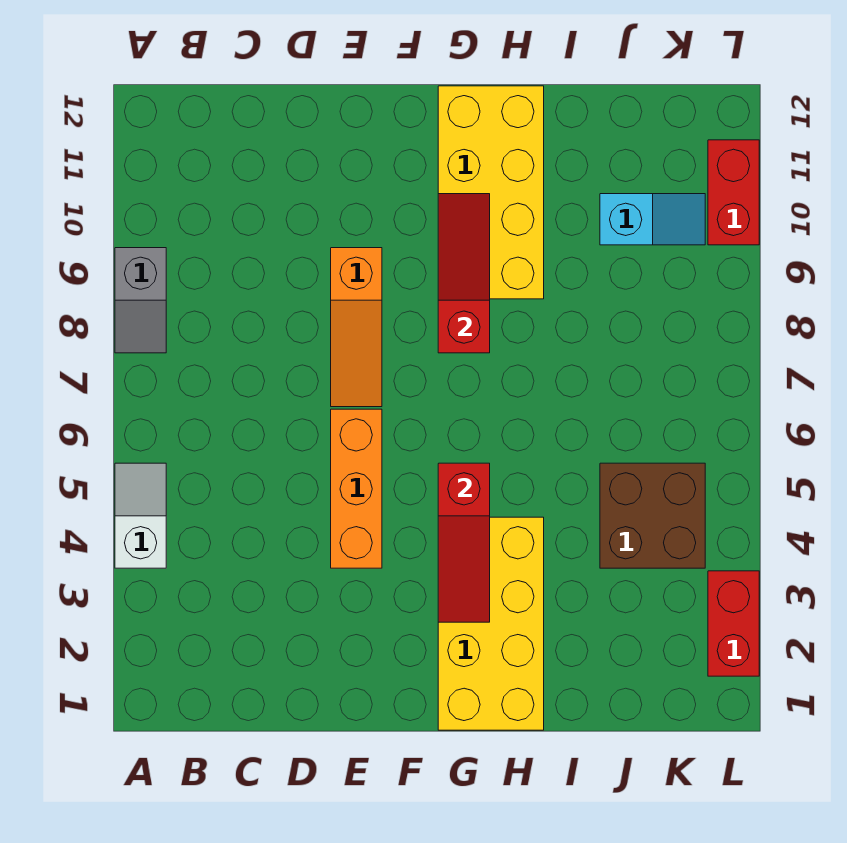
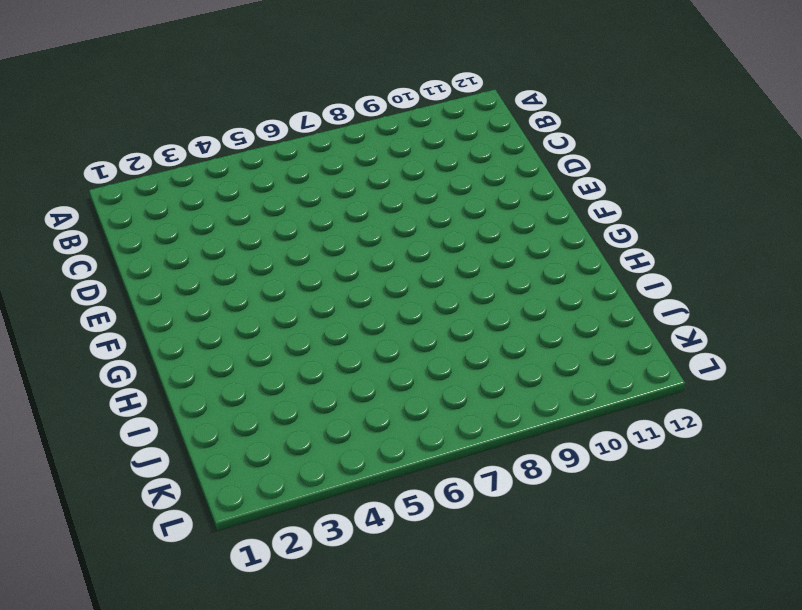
none -> white slope A4:A5 level 1 top 4
none -> grey slope A8:A9 level 1 top 9
none -> orange brick E4:E6 level 1

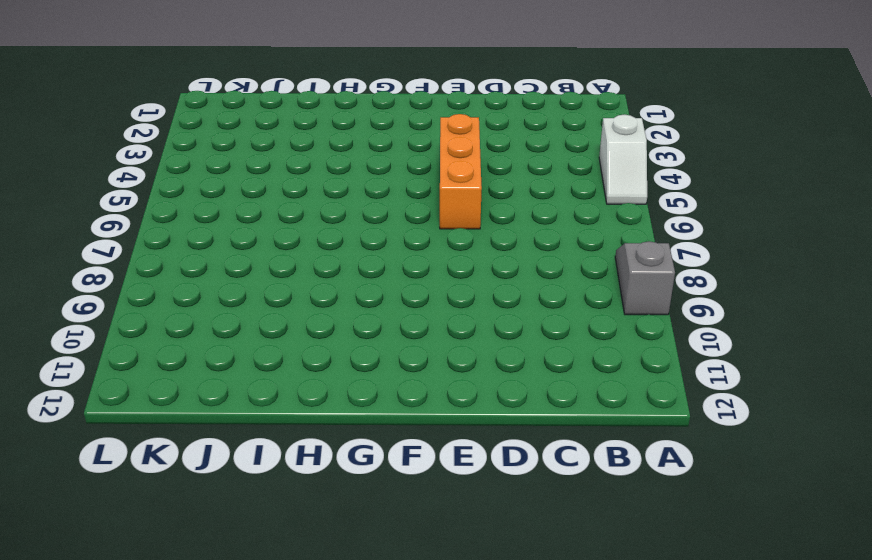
none -> orange slope E7:E9 level 1 top 9
none -> yellow brick G1:H4 level 1
none -> yellow brick G9:H12 level 1

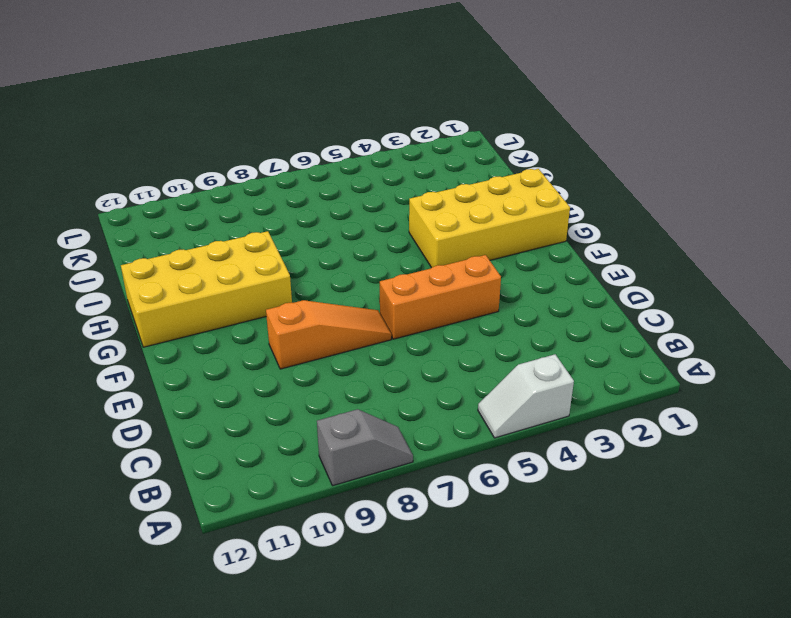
none -> brown brick J4:K5 level 1
none -> cyan slope J10:K10 level 1 top J
none -> red brick L2:L3 level 1

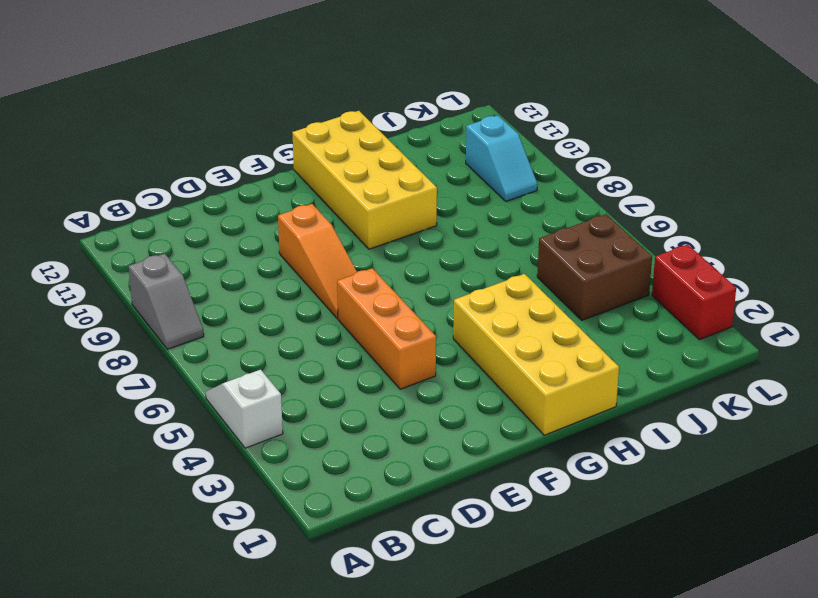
cyan slope K9:K10 level 1 top 10 -> cyan slope J10:K10 level 1 top J
none -> red brick L10:L11 level 1
none -> red slope G3:G5 level 2 top 5
none -> red slope G8:G10 level 2 top 8

